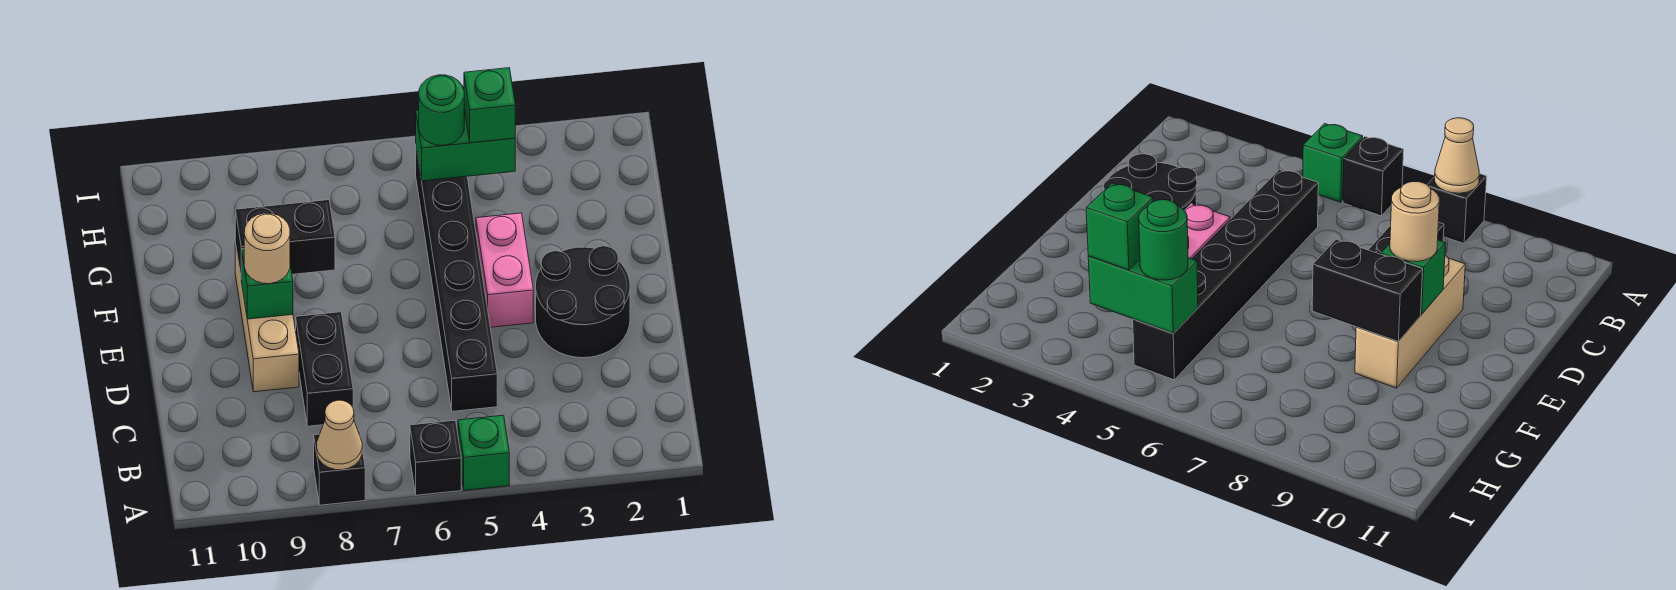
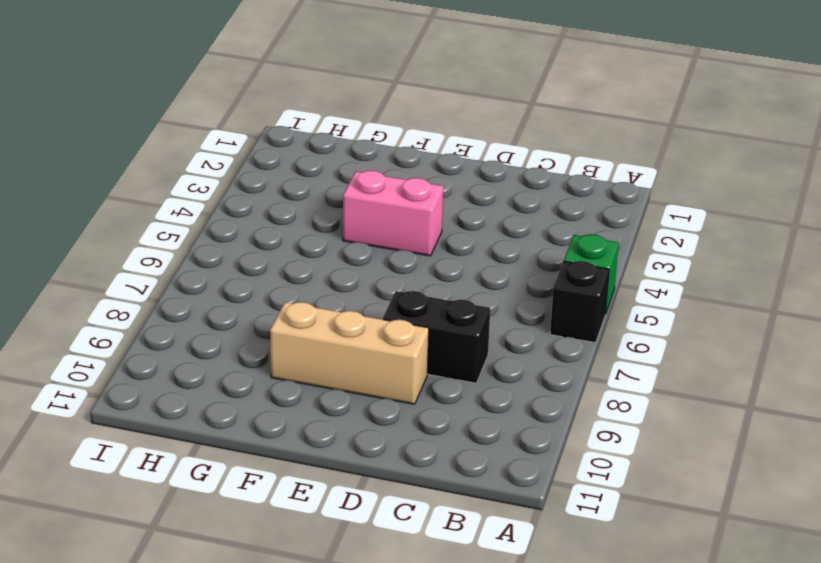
none -> black brick A8 level 1
none -> black brick C5:H5 level 1
none -> black round brick D2:E3 level 1

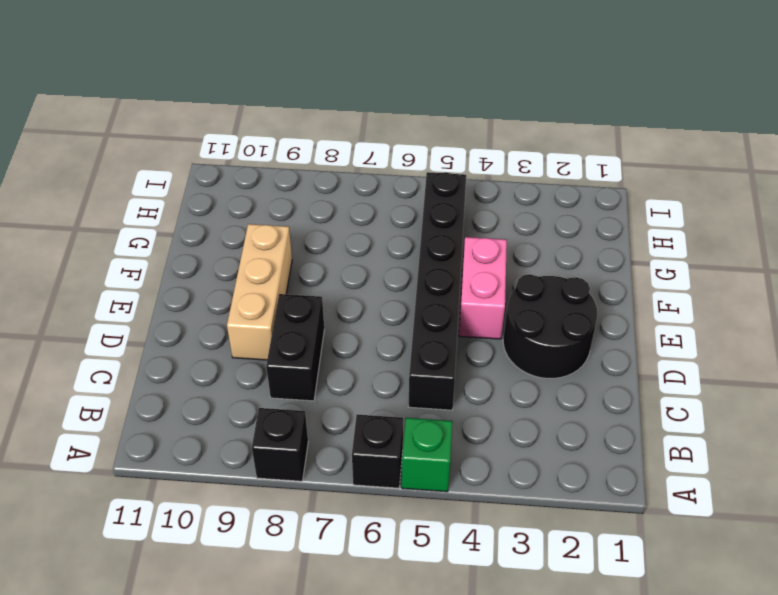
none -> tan cone A8 level 2
none -> green brick E9 level 2
none -> black brick F8:F9 level 2

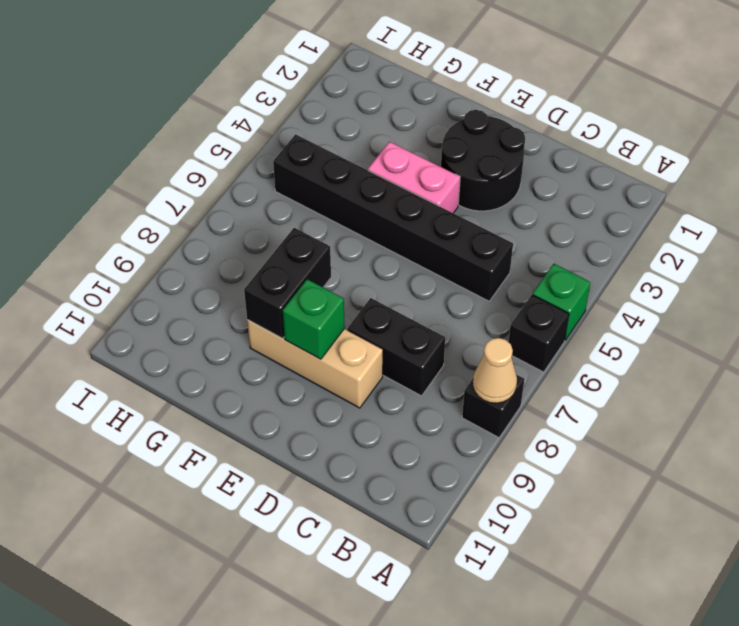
none -> green brick H4:H5 level 2
none -> tan round brick E9 level 3
none -> green brick H4 level 3

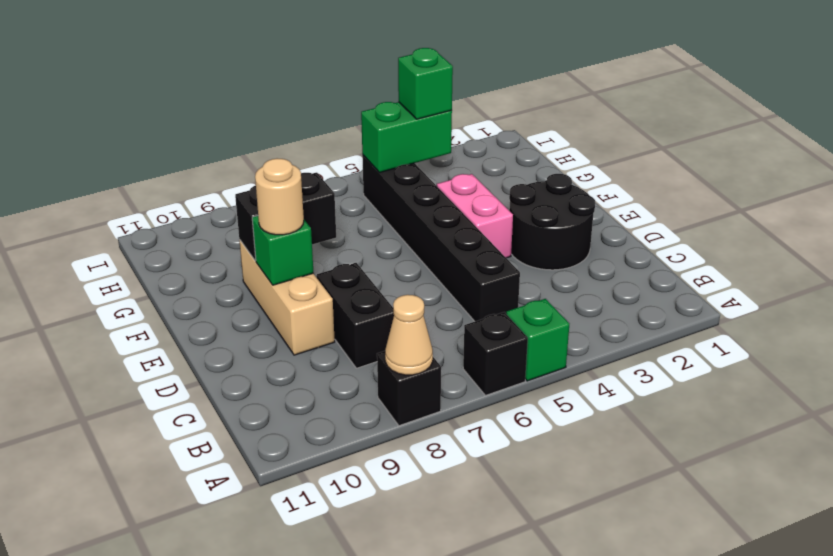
none -> green round brick H5 level 3

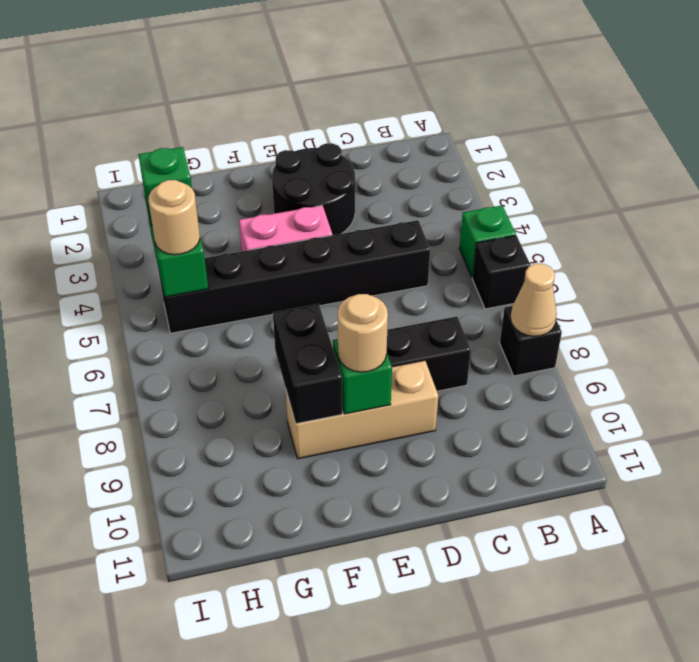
tan round brick H5 level 3 -> green round brick H5 level 3

